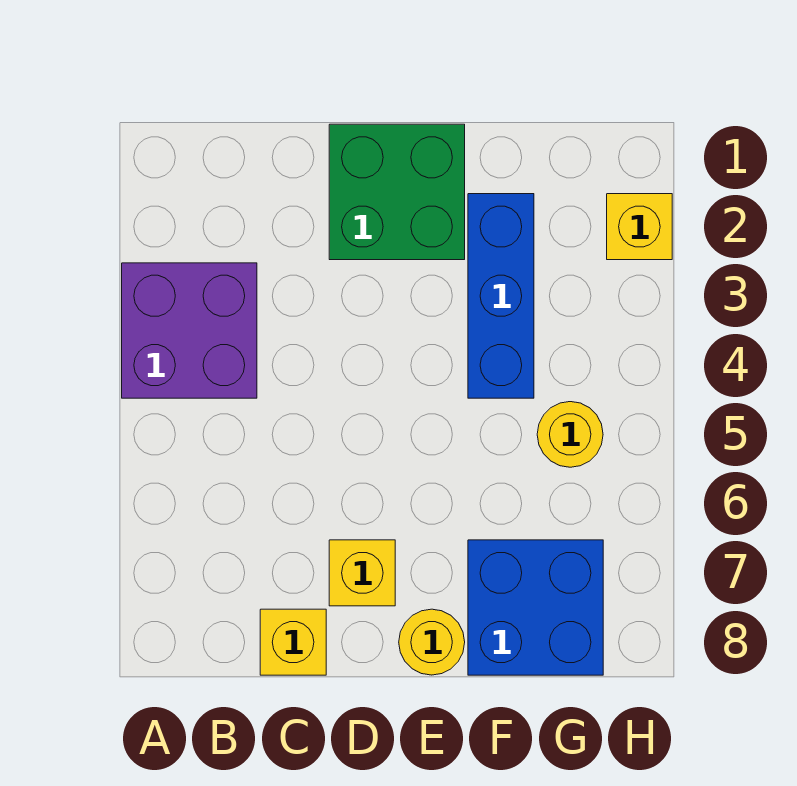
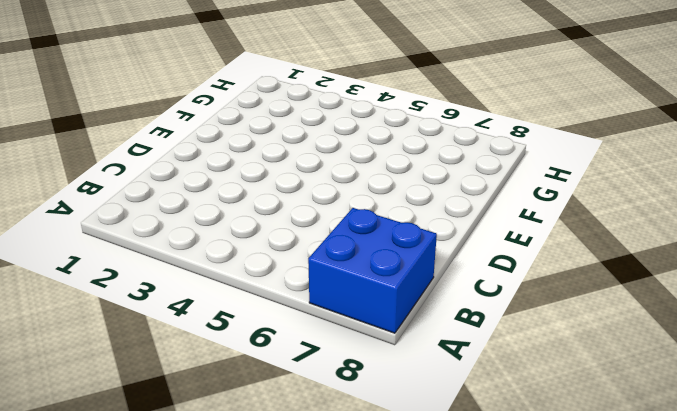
blue brick A7:B8 level 1 -> blue brick F7:G8 level 1
none -> purple brick A3:B4 level 1
none -> yellow brick C8 level 1

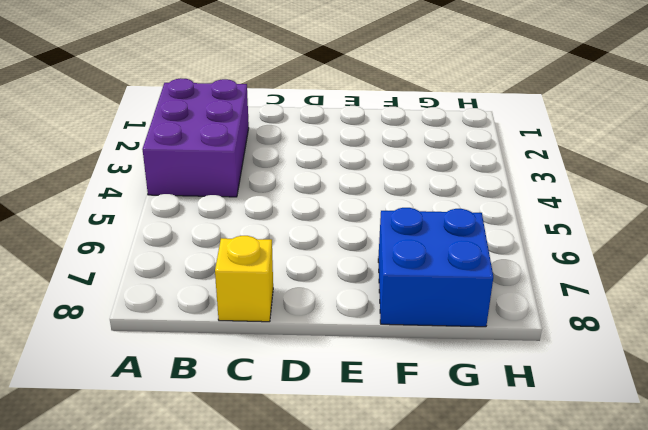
purple brick A2:B4 level 1 -> purple brick A3:B4 level 1
none -> green brick D1:E2 level 1
none -> yellow brick D7 level 1

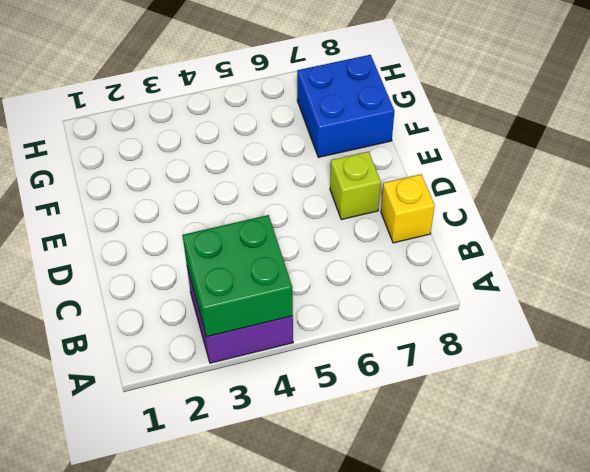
green brick A3:B4 level 2 -> green brick D1:E2 level 1
lime brick D7 level 1 -> yellow brick D7 level 1
none -> yellow round brick E8 level 1
none -> blue brick F2:F4 level 1

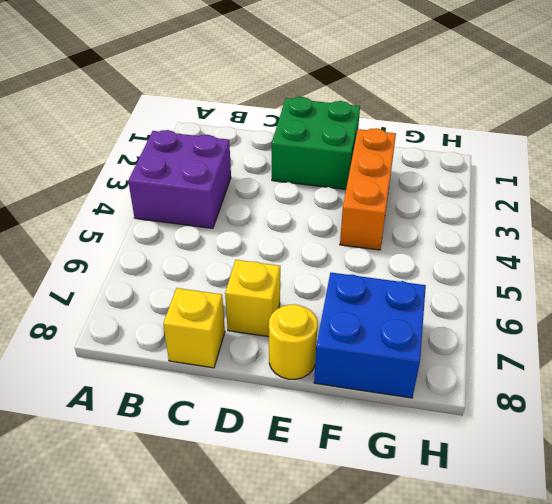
orange brick F2:F4 level 1 -> blue brick F2:F4 level 1
none -> yellow round brick G5 level 1
none -> yellow brick H2 level 1

